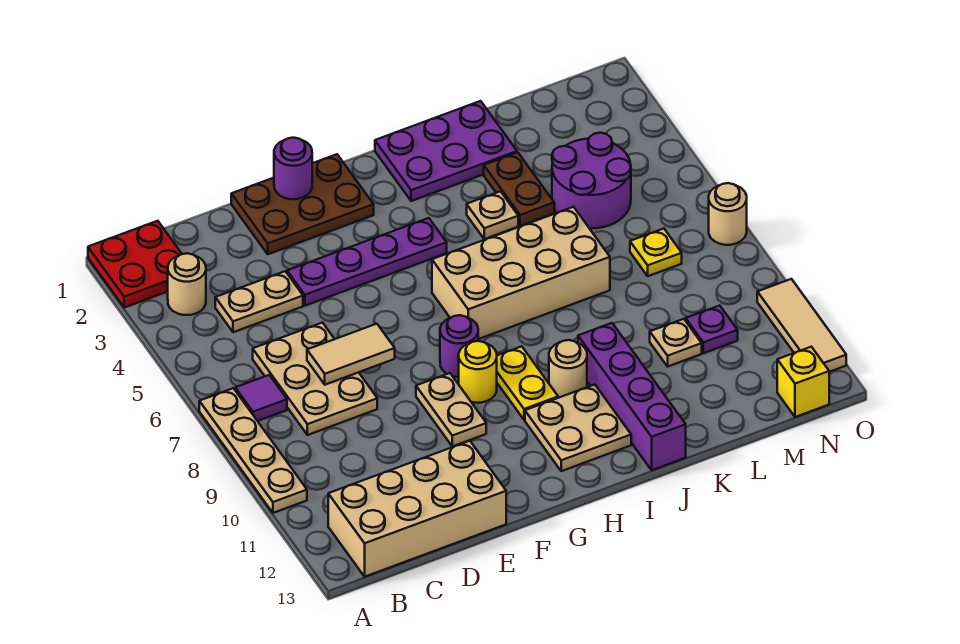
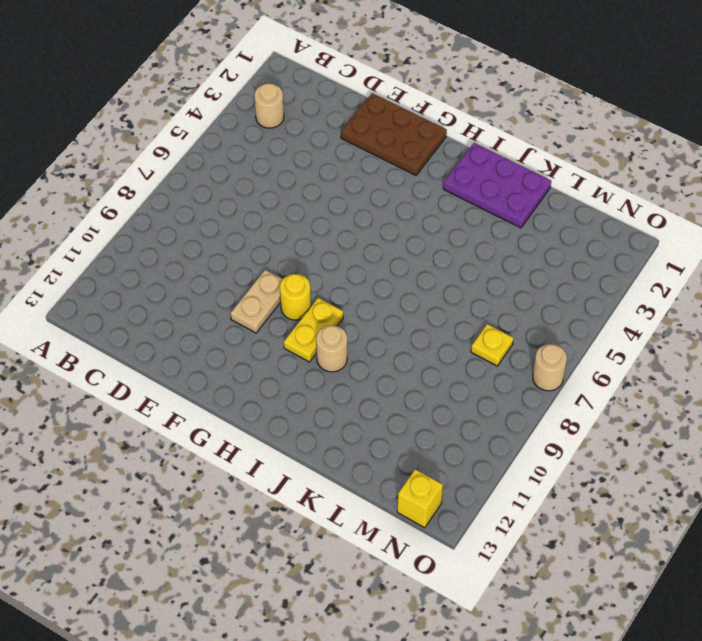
none -> red plate A1:B2 level 1
none -> tan plate A7:A10 level 1
none -> purple tile B7 level 1

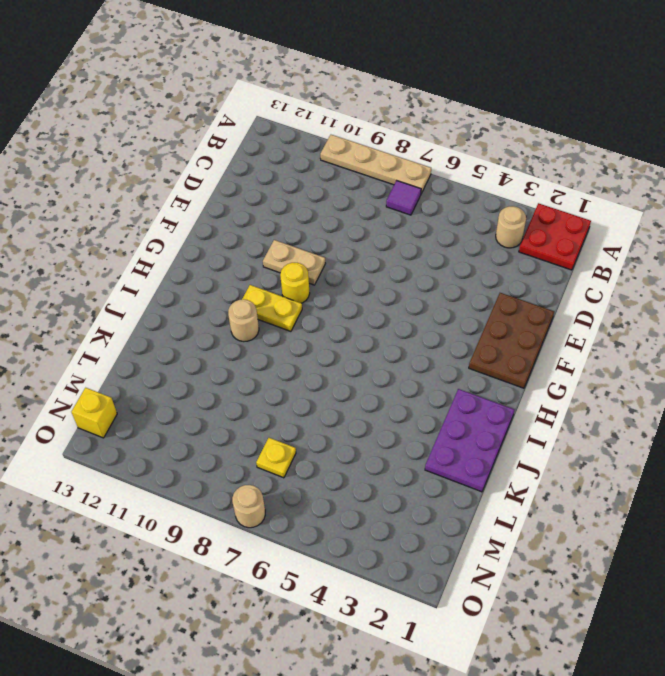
none -> tan brick B12:E13 level 1
none -> tan plate C4:D4 level 1
none -> tan plate C6:D8 level 1

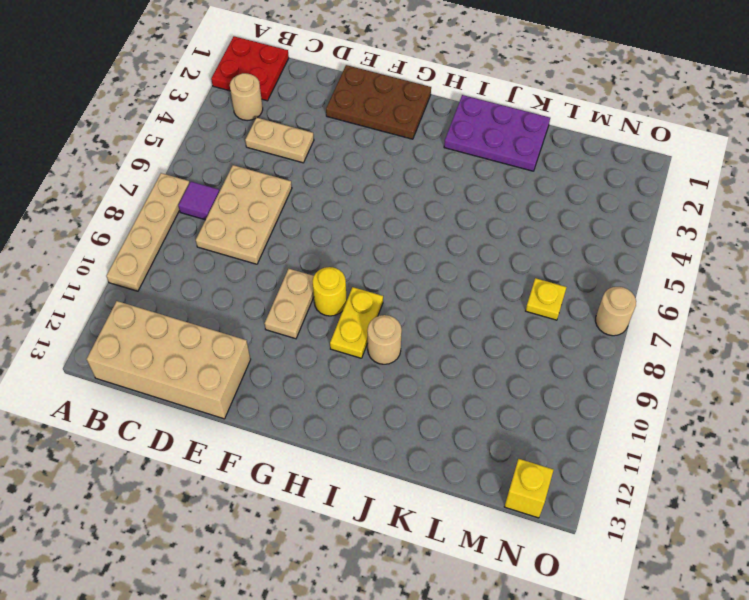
none -> purple plate E4:H4 level 1
none -> purple round brick G8 level 1
none -> tan brick H6:K7 level 1

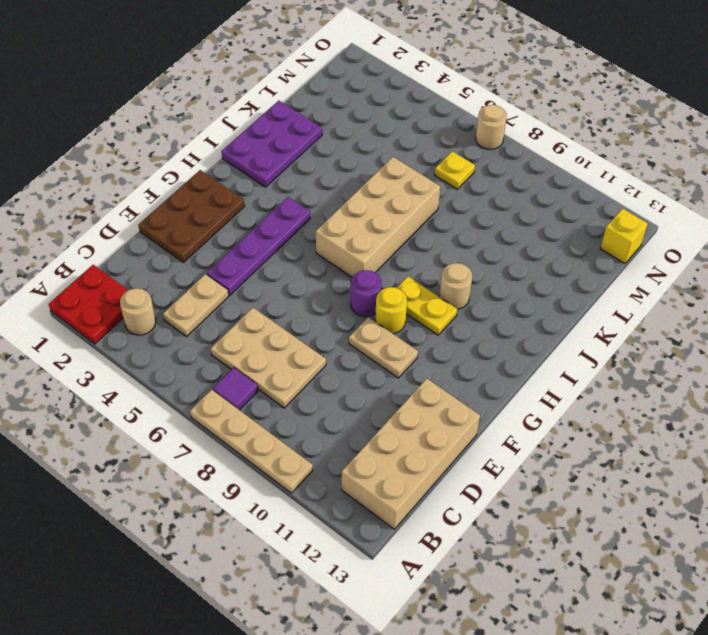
none -> tan plate H11:I12 level 1
none -> tan plate J4 level 1
none -> purple brick J10:J13 level 1

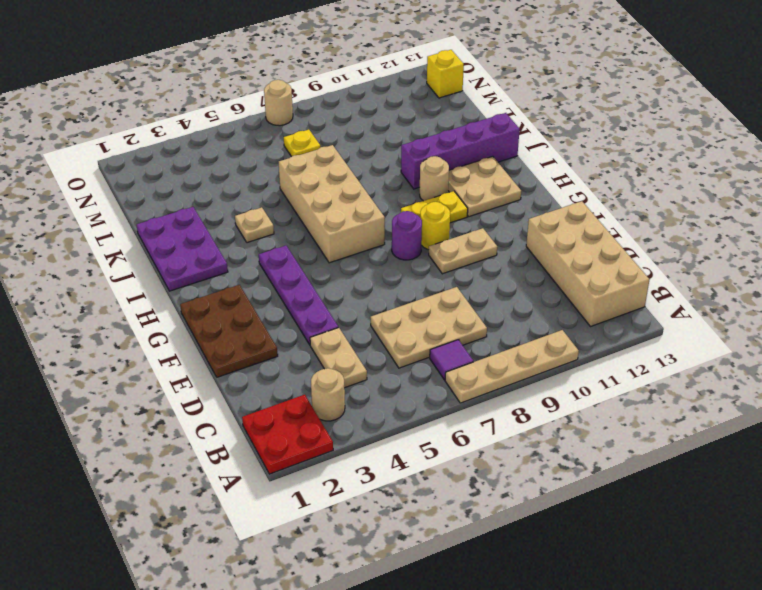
none -> brown plate K3:K4 level 1
none -> purple round brick L4:M5 level 1
none -> tan plate L10 level 1

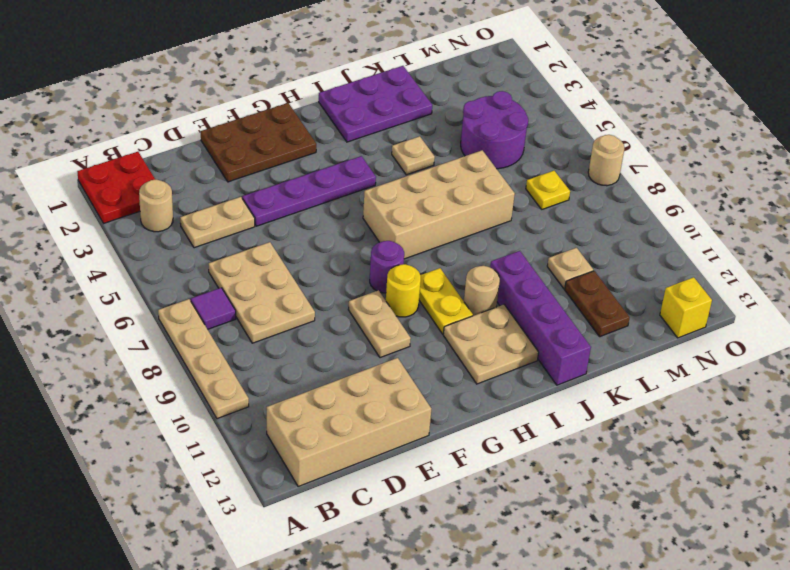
brown plate L11:L12 level 1 -> brown plate K3:K4 level 1
none -> purple plate M10 level 1
none -> tan tile O10:O12 level 1
none -> tan tile D7:E7 level 2

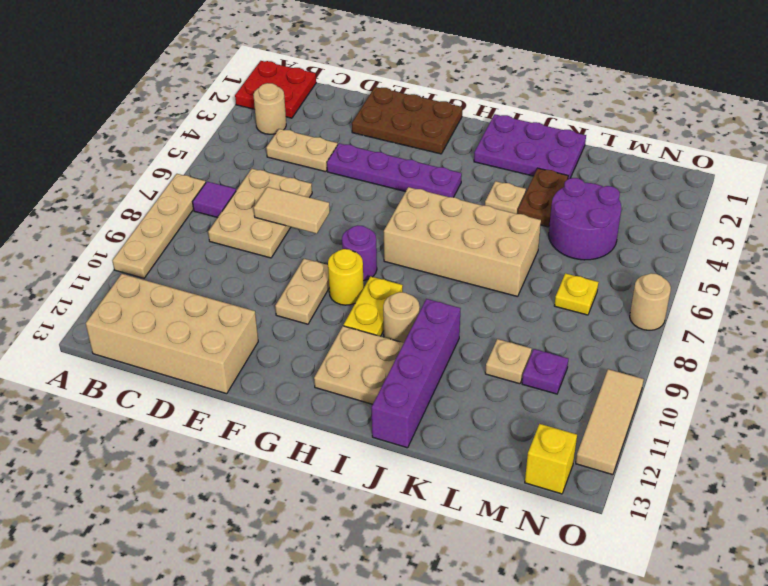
none -> purple round brick F1 level 2

